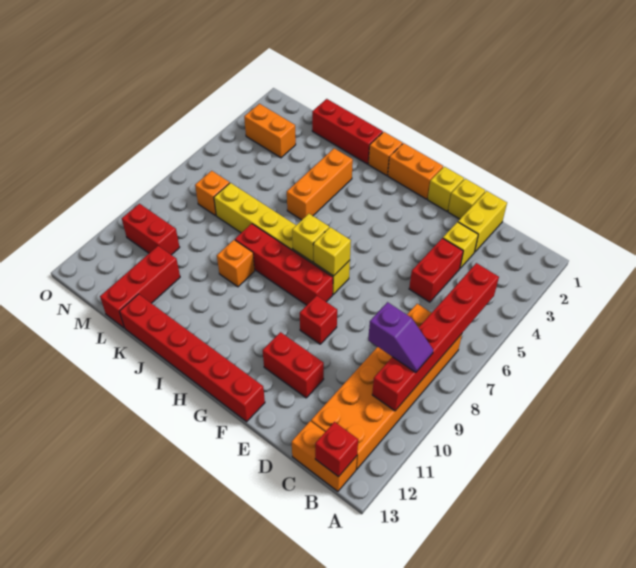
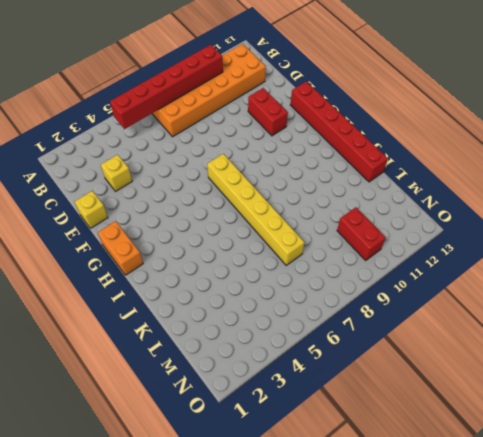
none -> orange brick B13:C13 level 1
none -> yellow brick D1:D2 level 1
none -> red brick D4:D5 level 1

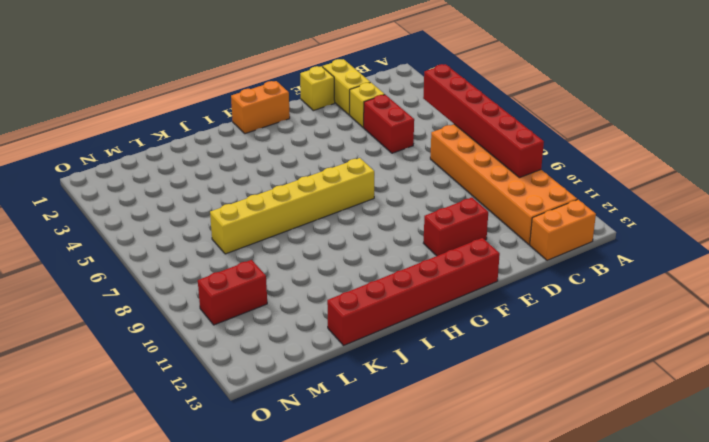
none -> yellow brick F1 level 1
none -> red brick F9 level 1
none -> red brick G8:J8 level 1

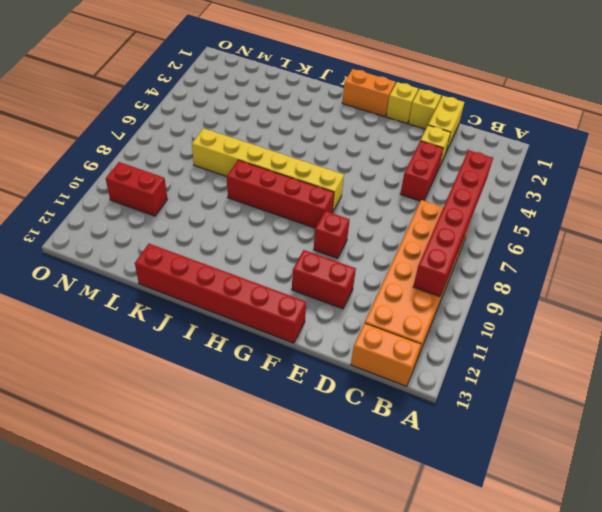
none -> orange brick I1 level 1
none -> red brick J1:L1 level 1
none -> orange brick J3:J5 level 1

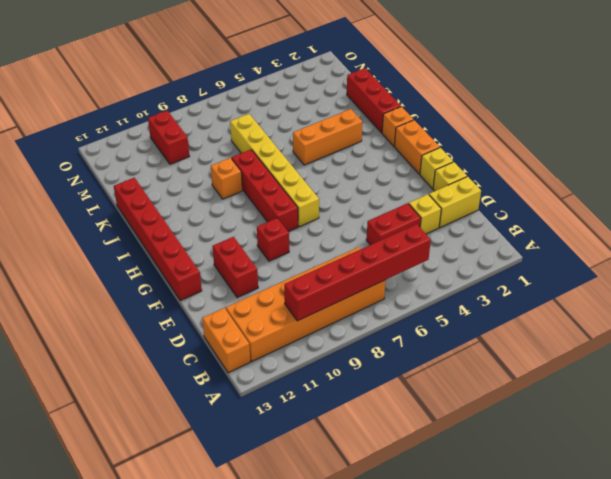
none -> red brick L11:L13 level 1
none -> orange brick M3:N3 level 1
none -> orange brick M7 level 1

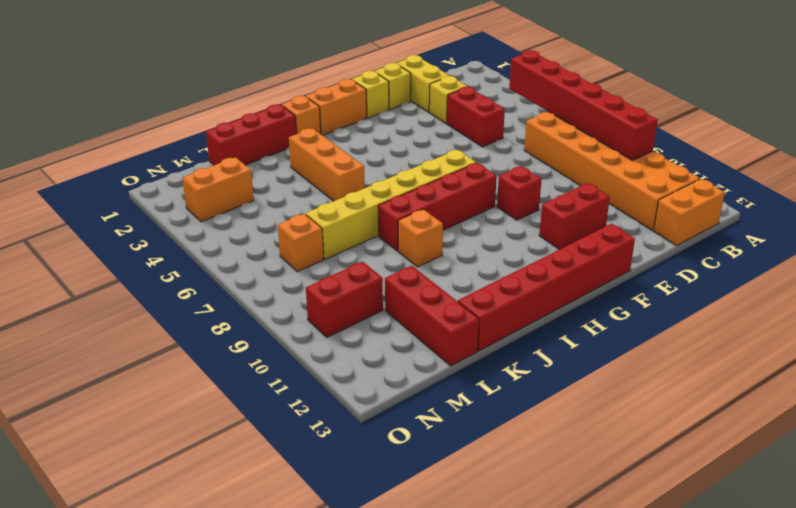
none -> red brick B13 level 2
none -> yellow brick G7 level 2
none -> yellow brick H7 level 2

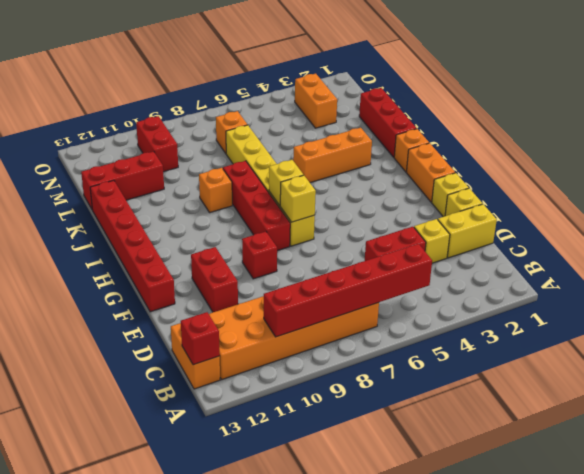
none -> purple slope B9:C9 level 3 top C

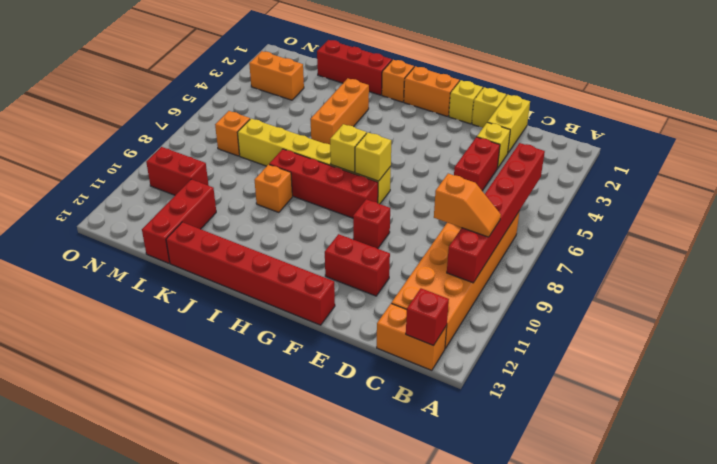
orange slope B9:C9 level 3 top C -> purple slope B9:C9 level 3 top C

